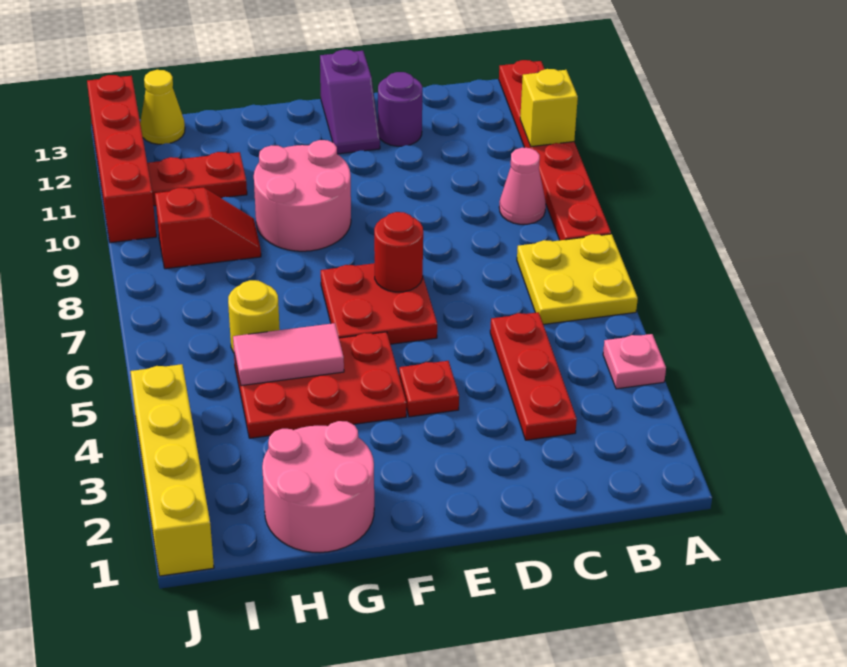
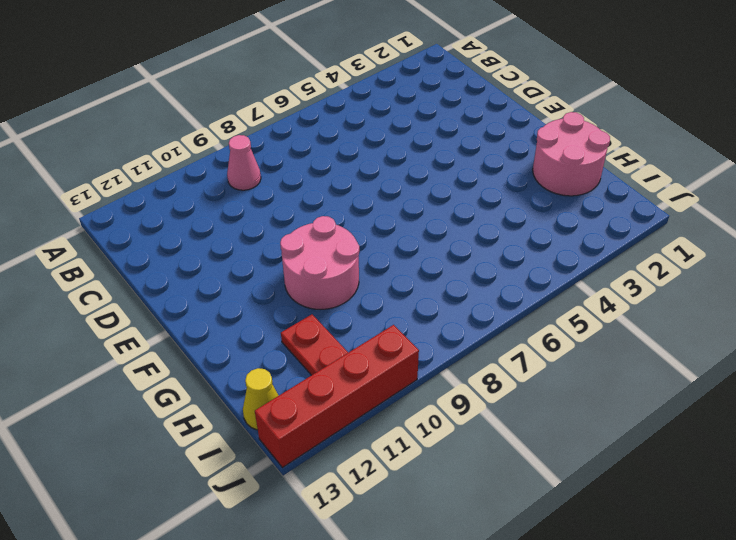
none -> pink plate A4 level 1
none -> yellow plate A6:B7 level 1
none -> red plate A8:A13 level 1

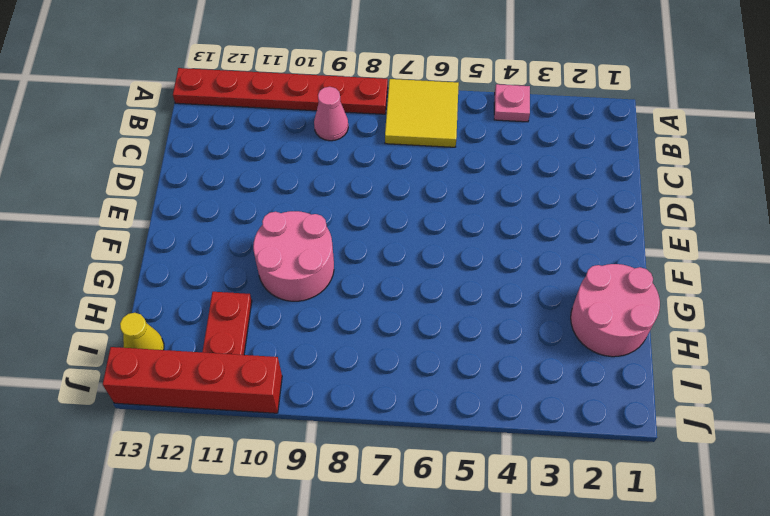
yellow tile A6:B7 level 1 -> yellow plate A6:B7 level 1
none -> red plate C3:C5 level 1
none -> purple round brick D12 level 1
none -> red plate E4 level 1

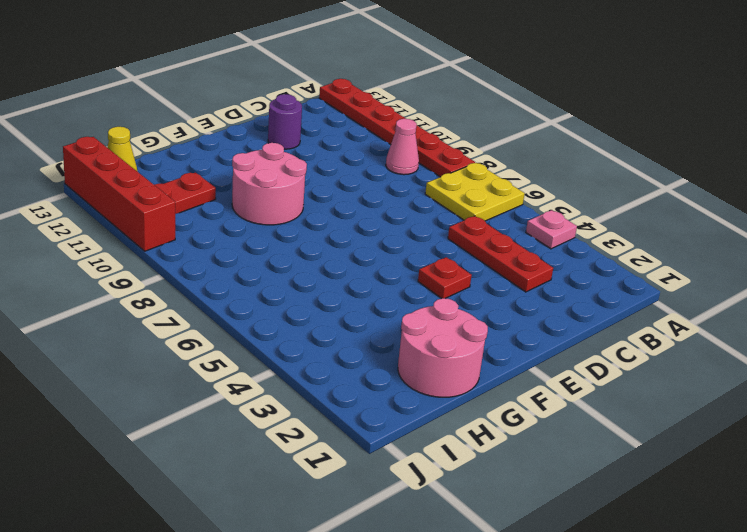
none -> red plate E6:F7 level 1
none -> purple slope E12:E13 level 1 top 13
none -> red plate F4:H5 level 1

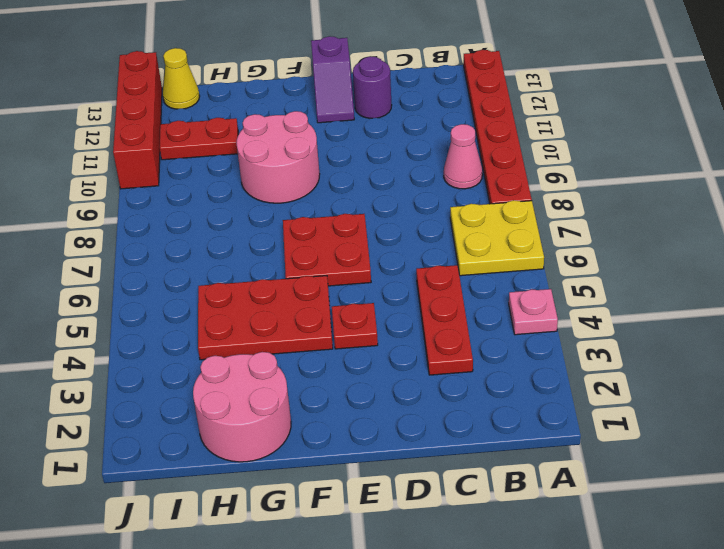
none -> yellow round brick H6 level 1
none -> red slope H9:I9 level 1 top I
none -> yellow brick J1:J4 level 1

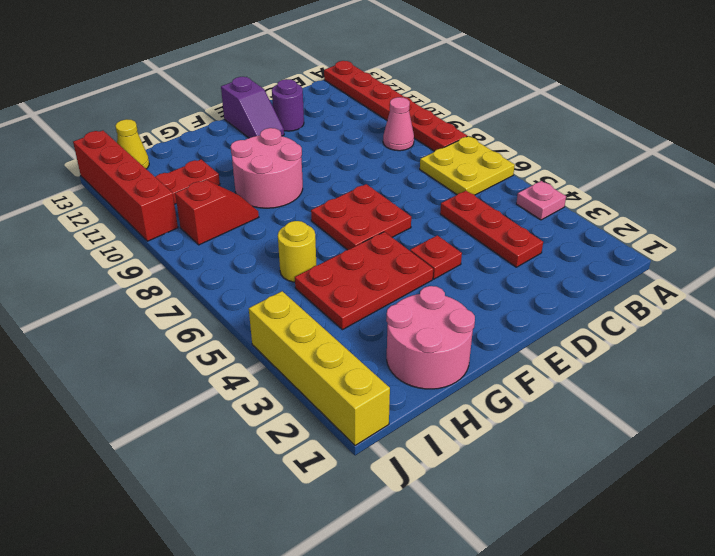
none -> yellow brick A11 level 2
none -> red round brick E7 level 2
none -> pink tile G5:H5 level 2

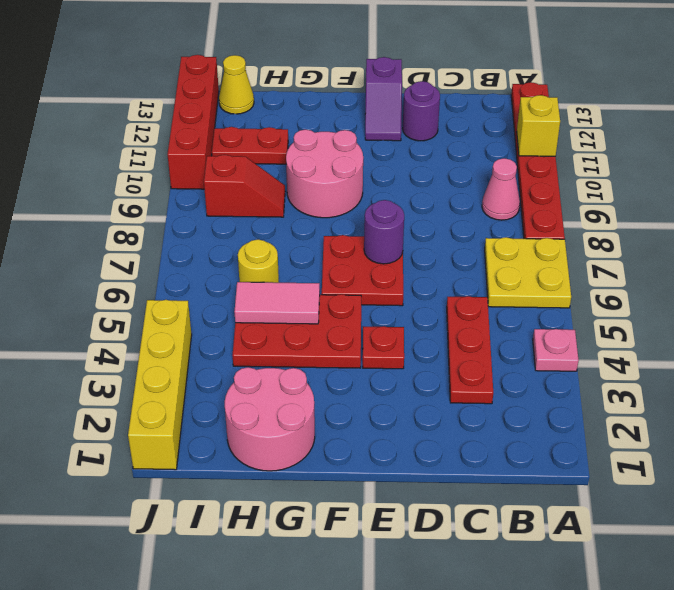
purple round brick E7 level 2 -> red round brick E7 level 2

